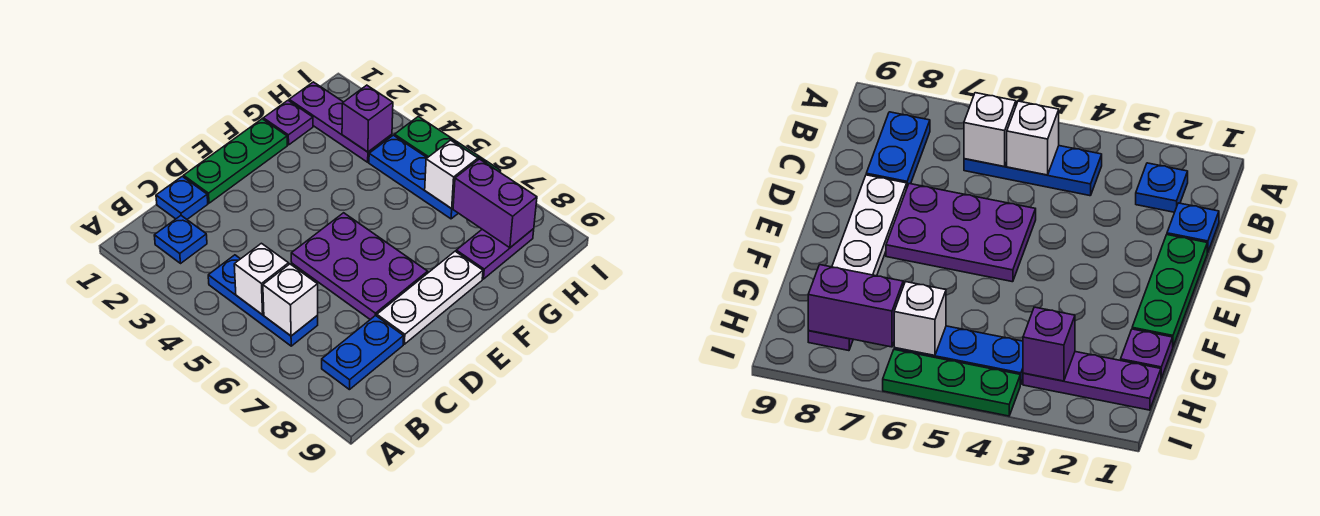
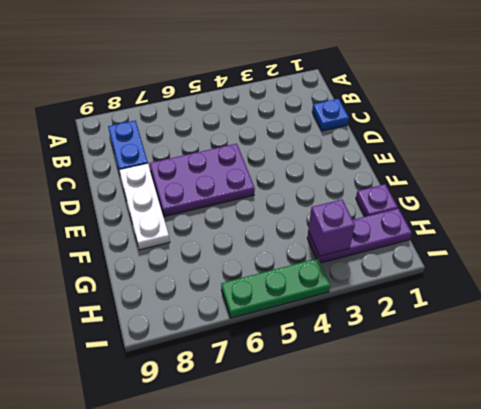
none -> blue plate B2 level 1
none -> blue plate B4:B6 level 1
none -> green plate D1:F1 level 1

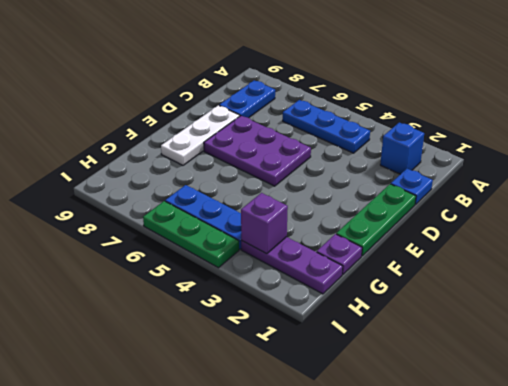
blue brick B2 level 1 -> blue plate B2 level 1
none -> purple plate G8:H8 level 1
none -> white brick B5 level 2
none -> white brick B6 level 2

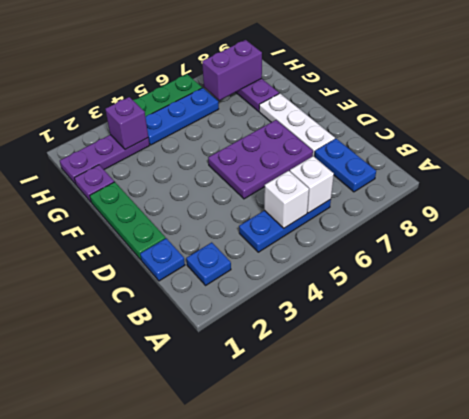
none -> white brick H6 level 2

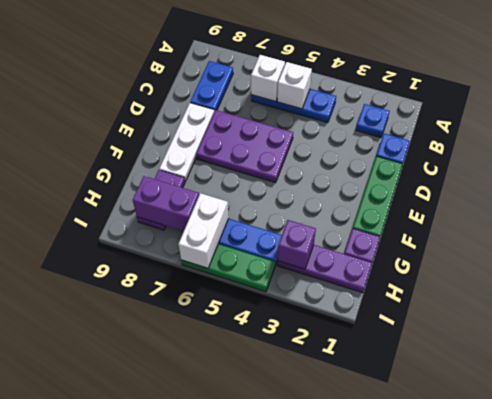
white brick H6:I6 level 2 -> white brick H6 level 2

